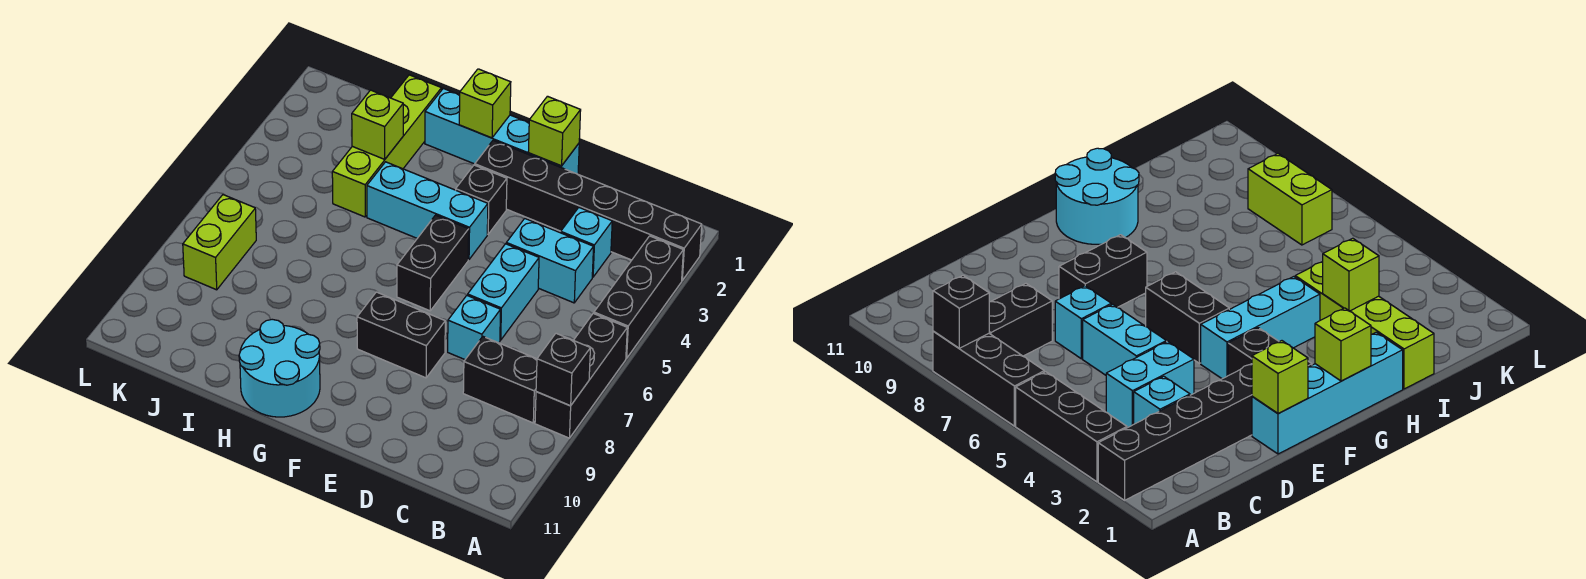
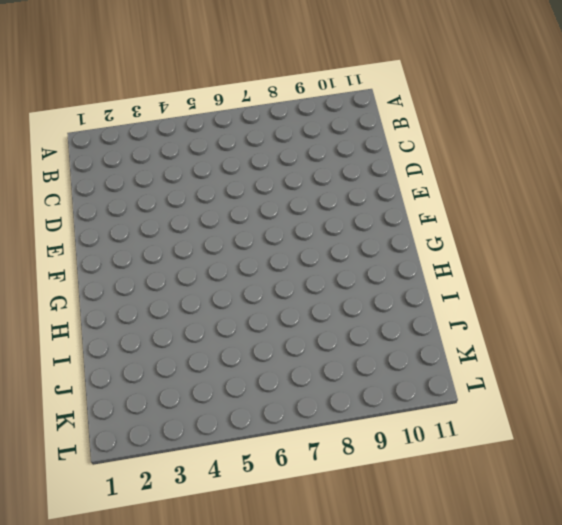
none -> black brick A2:F2 level 1
none -> black brick A3:A5 level 1
none -> black brick A6:A8 level 1

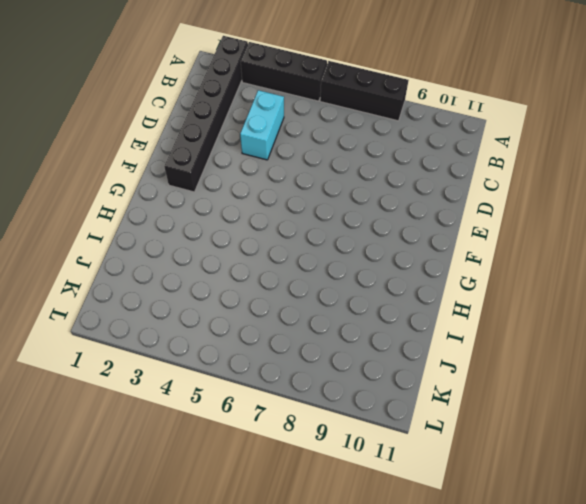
none -> black brick B8:C8 level 1
none -> cyan brick C3 level 1
none -> cyan brick D5:D6 level 1

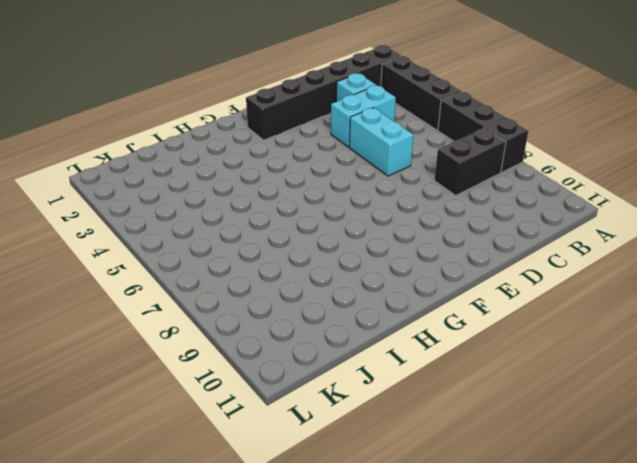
none -> cyan brick D7 level 1
none -> cyan brick E1:H1 level 1
none -> black brick E8:F8 level 1

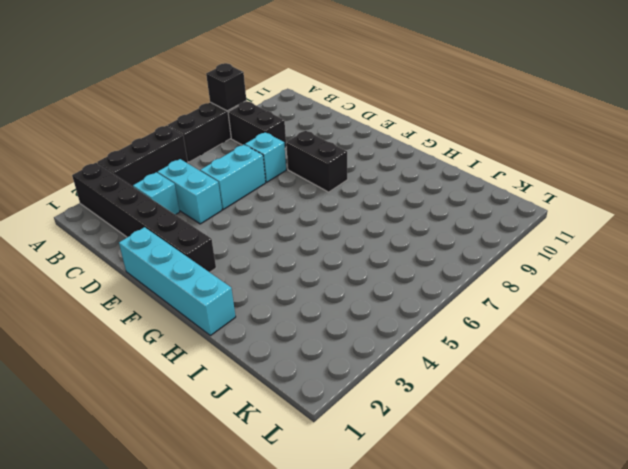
none -> black brick F3 level 1
none -> cyan brick F4:H4 level 1
none -> black brick F5:F6 level 1

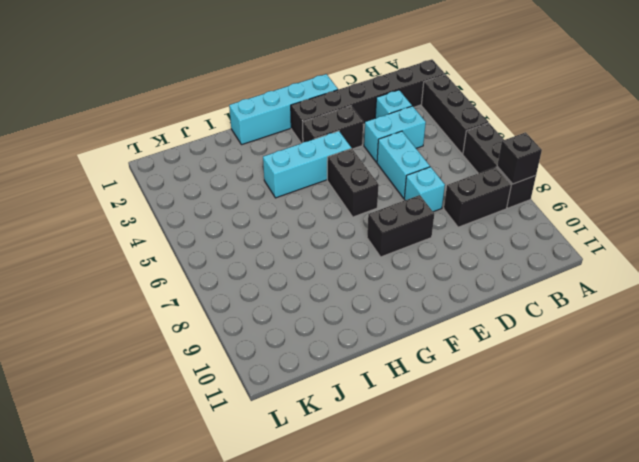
black brick E3:F3 level 1 -> black brick F3 level 1
none -> cyan round brick G10:H11 level 1
none -> lime brick I1:I4 level 1
none -> lime brick K7:K8 level 1

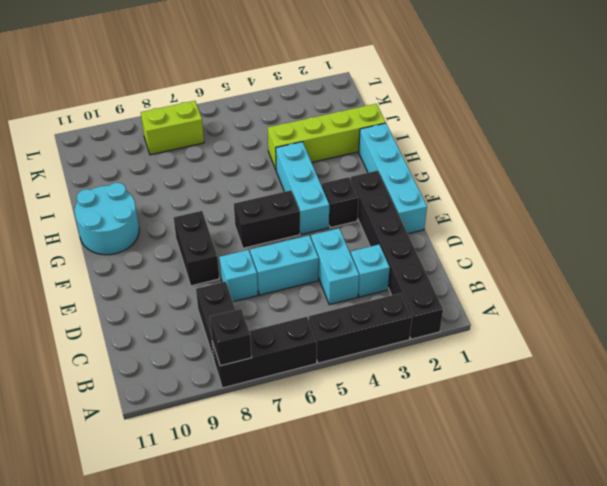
none -> lime brick E1 level 2
none -> lime brick G1 level 2
none -> lime brick I3 level 2

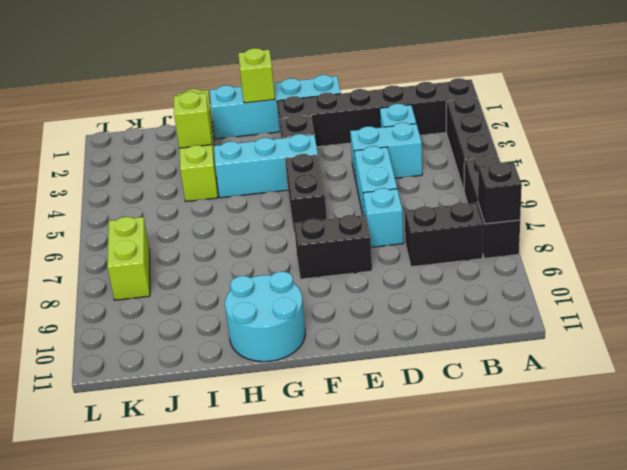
none -> lime brick E1 level 2

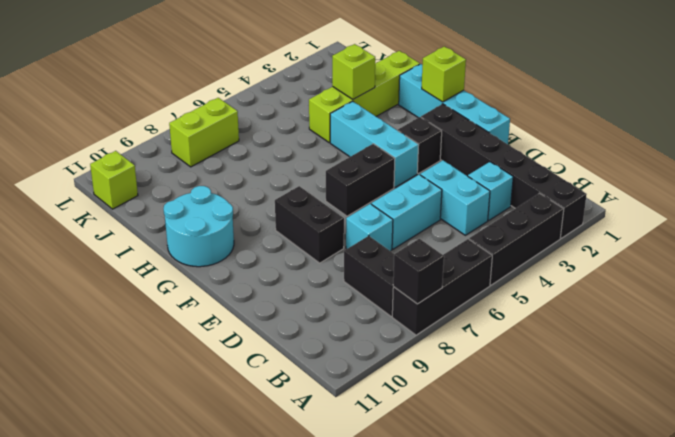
lime brick K11 level 1 -> lime brick E1 level 2

